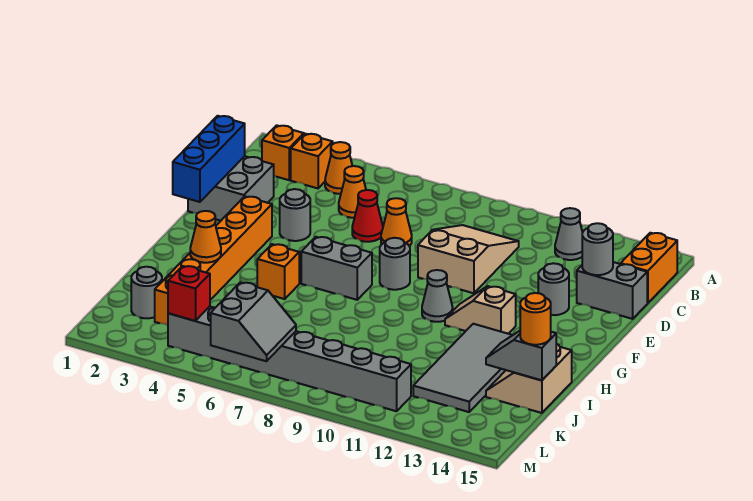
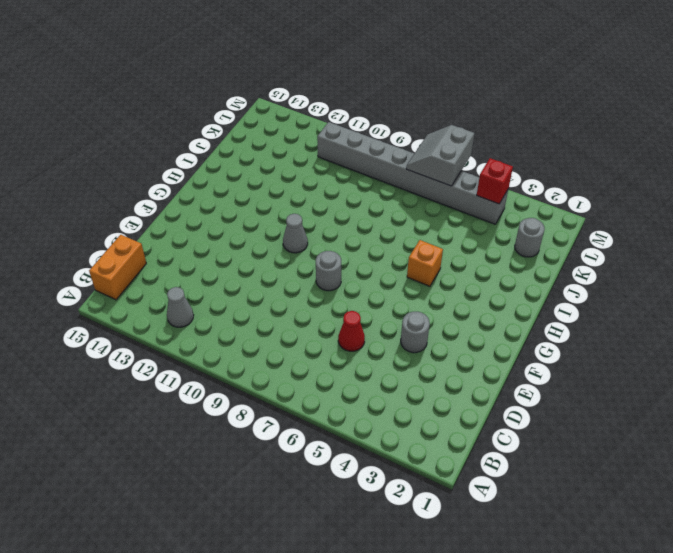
none -> orange brick B2 level 1
none -> orange brick B3 level 1
none -> orange cone B4 level 1
none -> orange cone C5 level 1

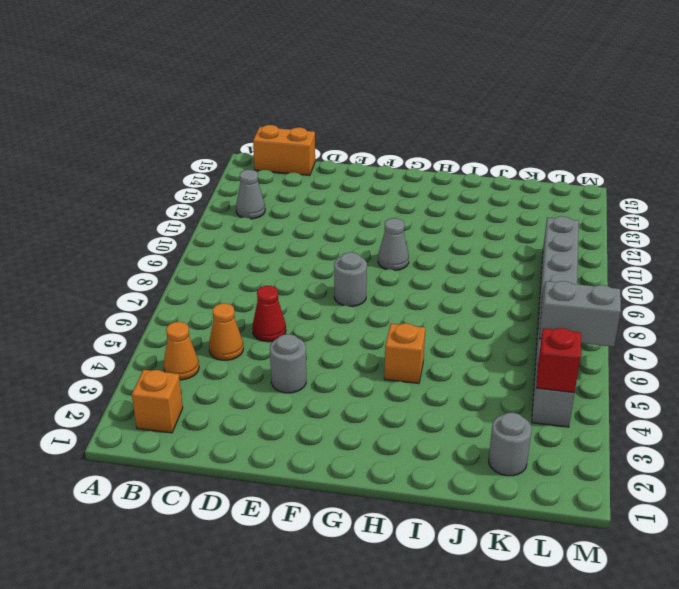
none -> orange brick B3 level 1
none -> tan slope C9:E10 level 1 top E
none -> grey brick D1:E2 level 1
none -> orange cone D7 level 1

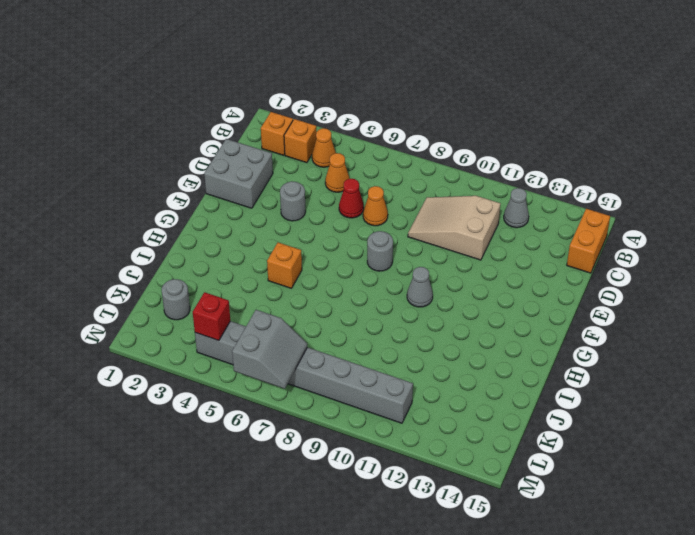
tan slope C9:D11 level 1 top 11 -> tan slope C9:E10 level 1 top E
none -> grey brick D14:D15 level 1
none -> grey round brick E13 level 1
none -> orange brick F3:K3 level 1
none -> grey brick G6:G7 level 1

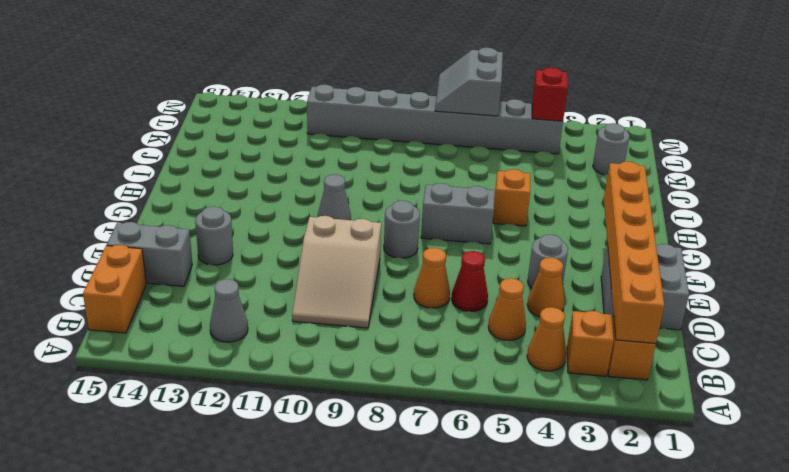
orange brick B2:G2 level 2 -> orange brick F3:K3 level 1
orange cone D4 level 1 -> orange cone I3 level 2
none -> tan slope G11:G12 level 1 top 12
none -> grey tile H12:K13 level 1
none -> tan slope I14:J15 level 1 top 15
none -> blue brick D1:F1 level 2

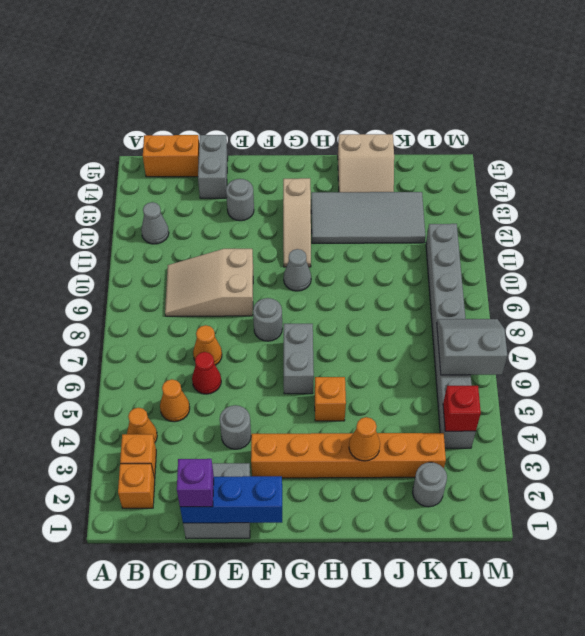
purple brick D1 level 3 -> none
tan slope G11:G13 level 1 top 13 -> tan slope G11:G12 level 1 top 12
none -> grey round brick D14 level 2
none -> grey slope J14:J15 level 2 top 15
none -> orange round brick J15 level 3

